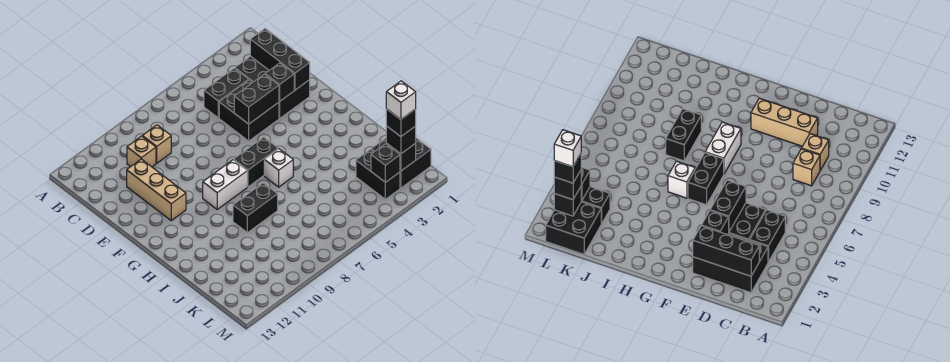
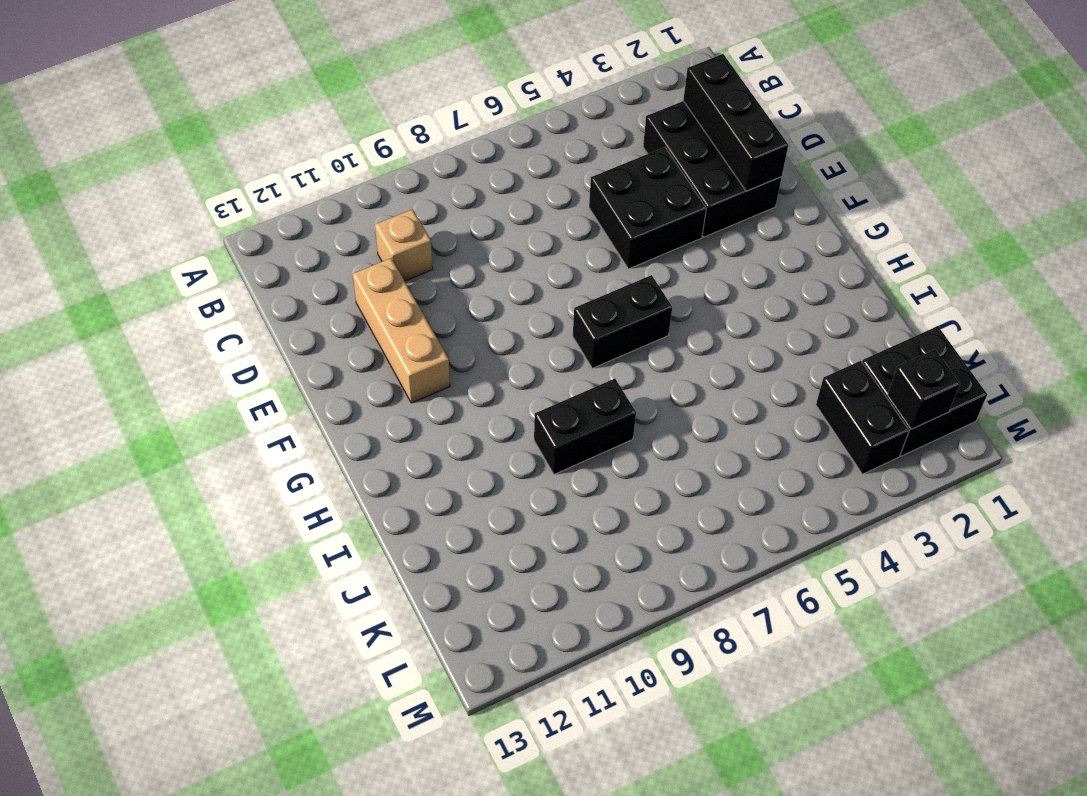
none -> black brick C4:C5 level 1
none -> tan brick C9 level 1
none -> white brick G8:G9 level 1

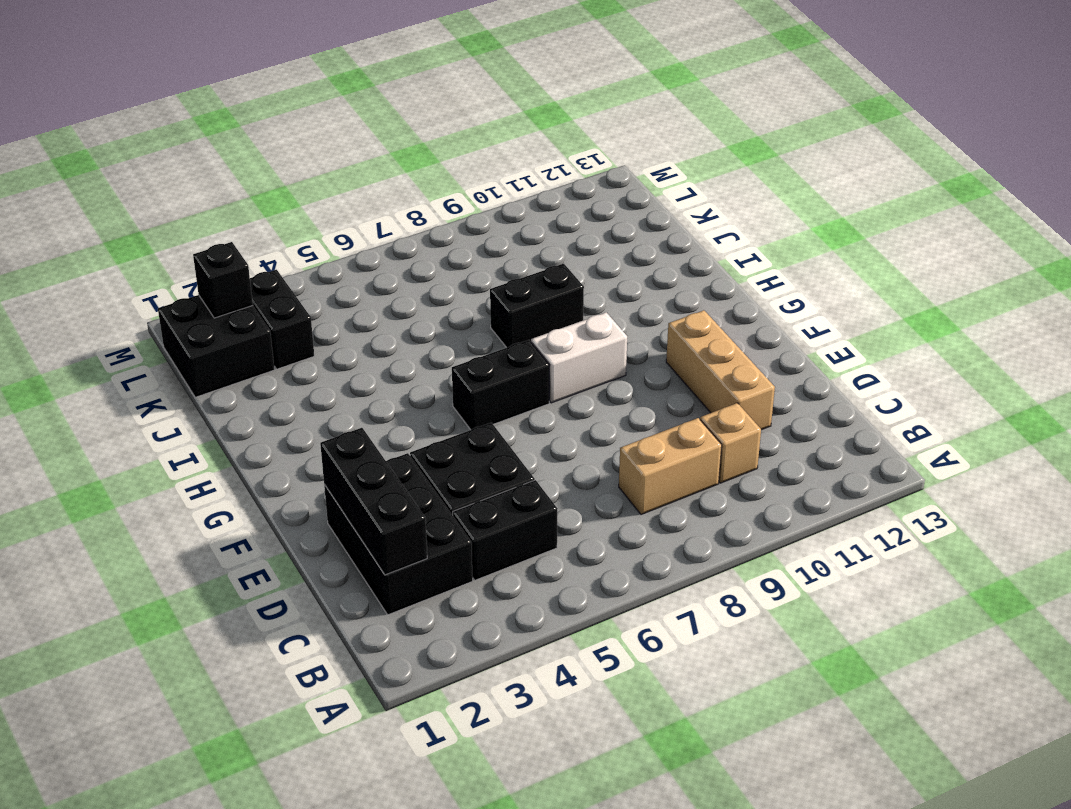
tan brick C8:C9 level 1 -> tan brick C9 level 1
none -> white brick H6 level 1
none -> black brick E3 level 2
none -> black brick E4:E5 level 2

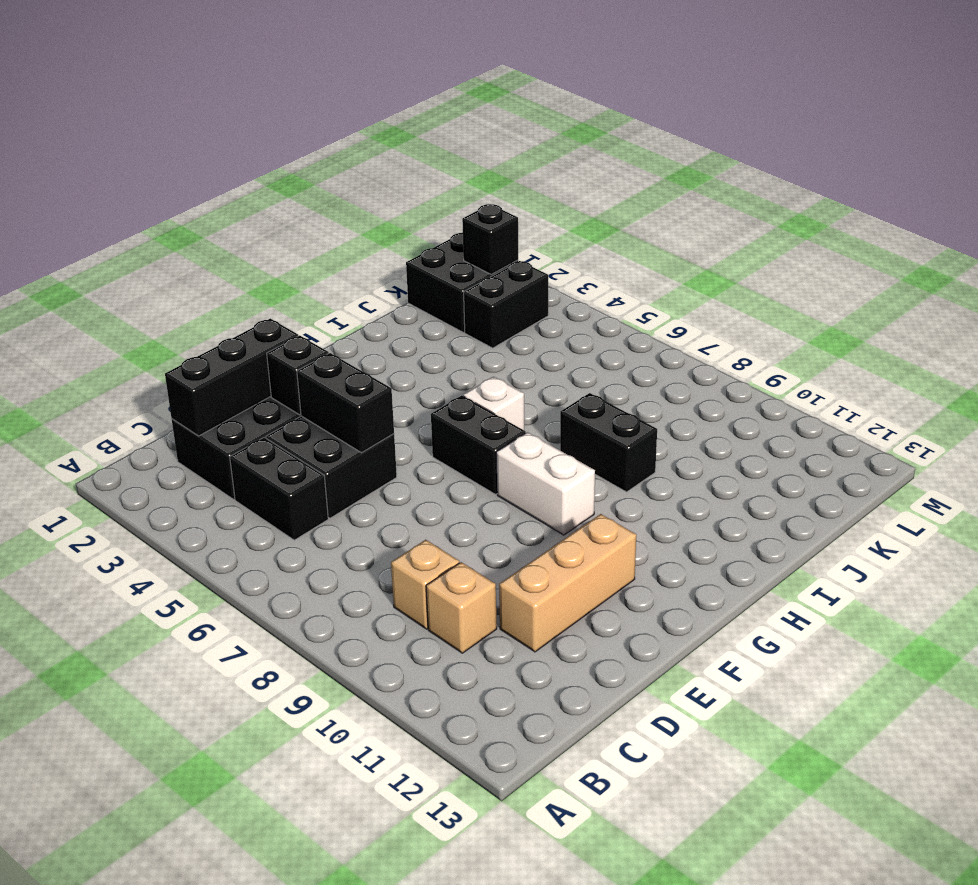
none -> black brick L3 level 2
none -> black brick L2 level 3
none -> black brick L2 level 4

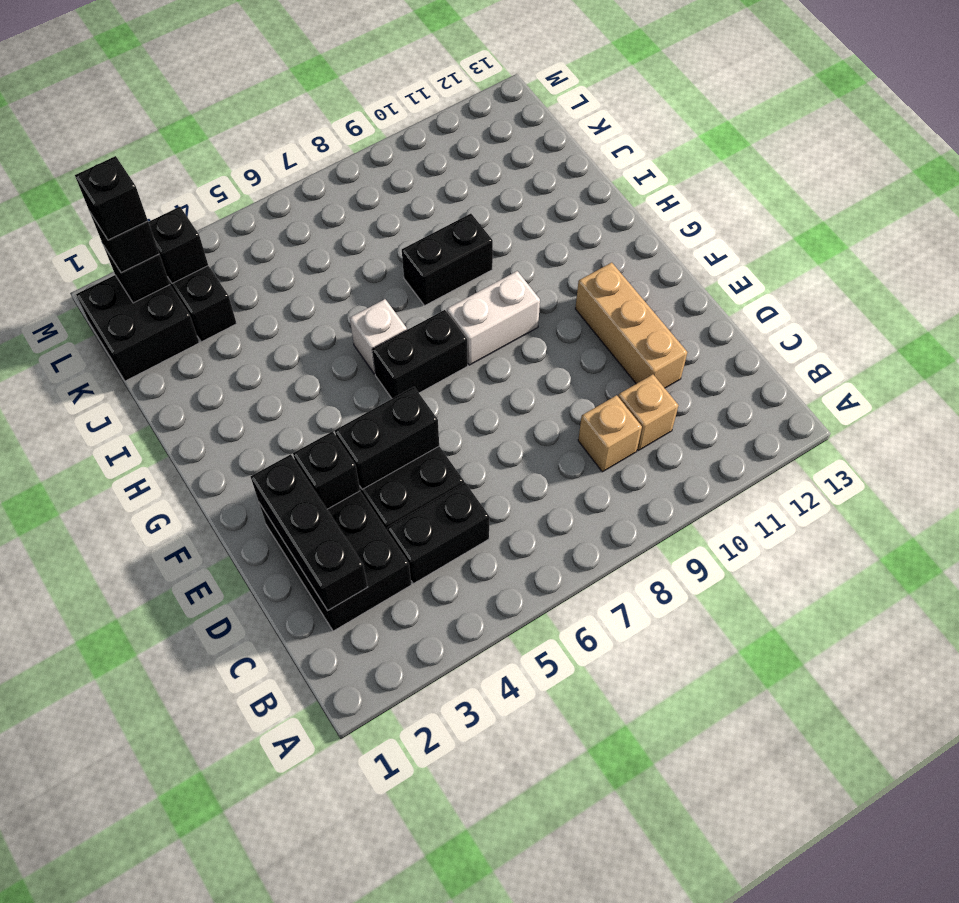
none -> white brick L2 level 5

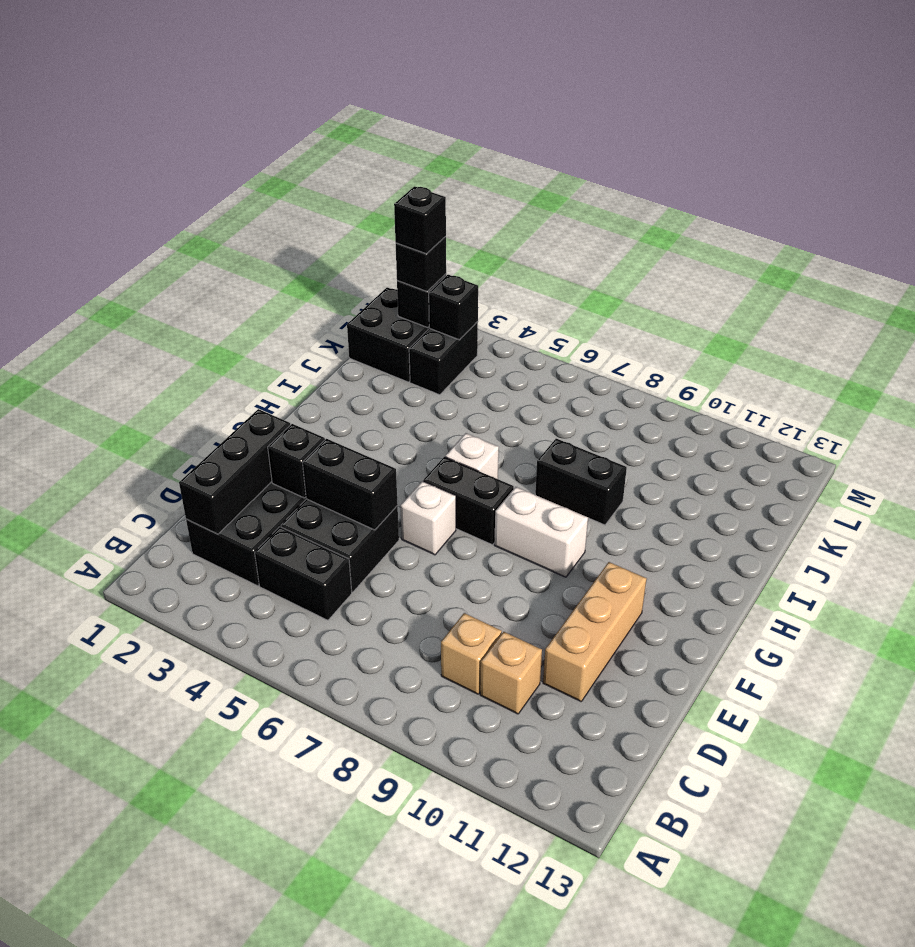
white brick F6 level 1 -> white brick L2 level 5

